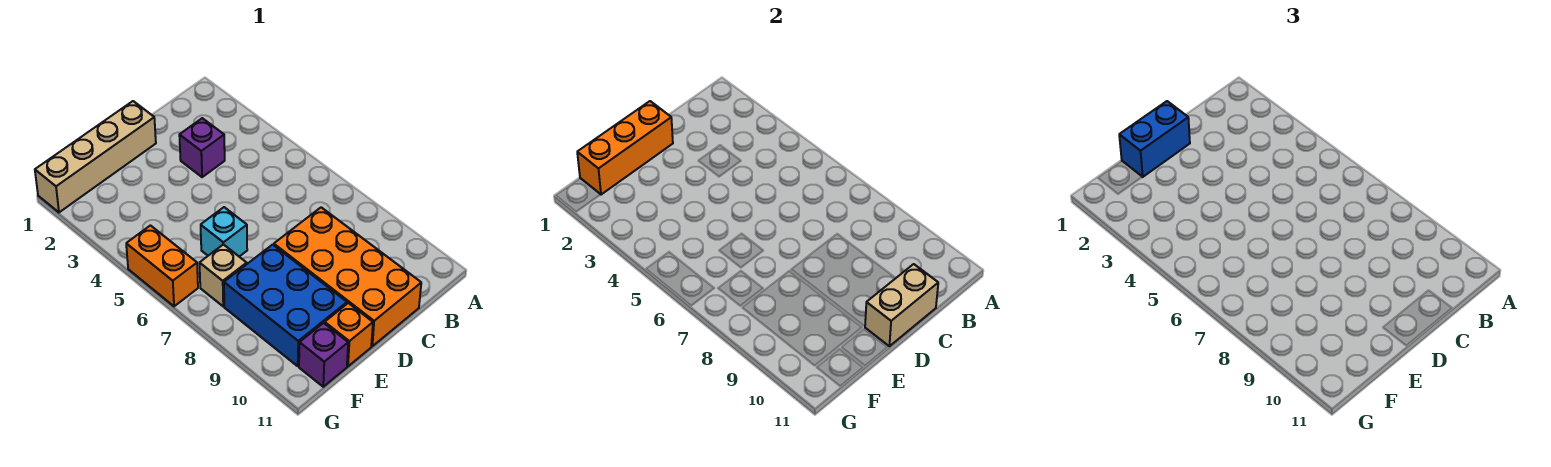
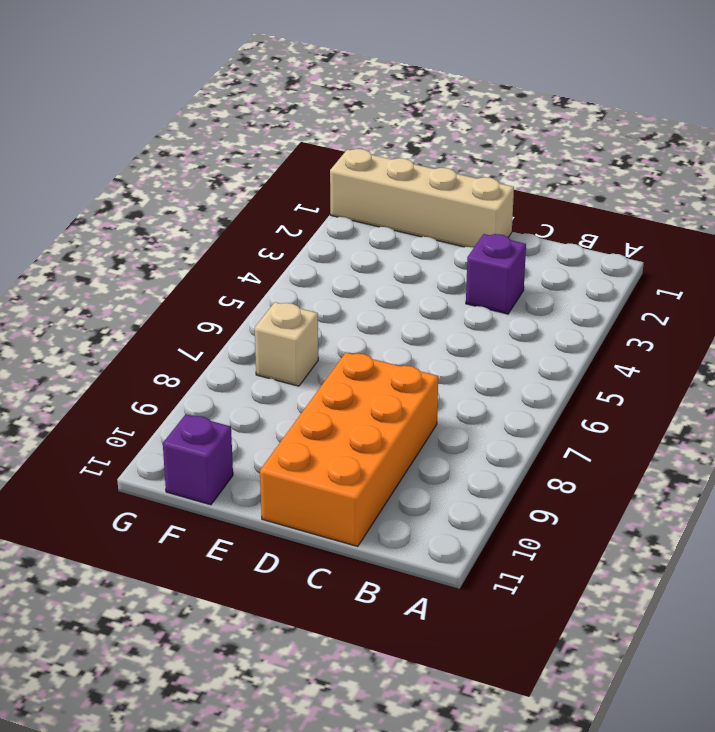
none -> cyan brick E6 level 1
none -> blue brick E8:F10 level 1
none -> orange brick E11 level 1

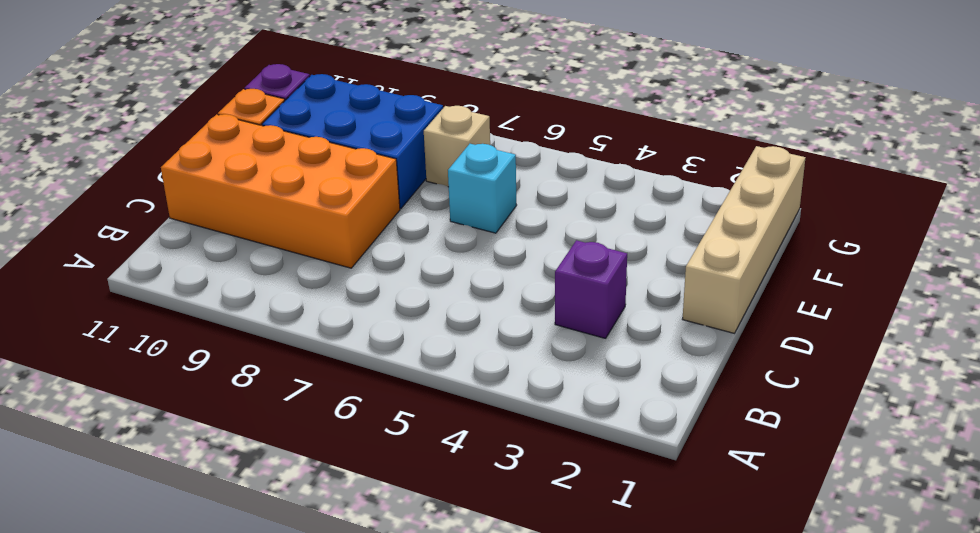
none -> orange brick G5:G6 level 1
none -> tan brick C11:D11 level 2
none -> orange brick D1:F1 level 2

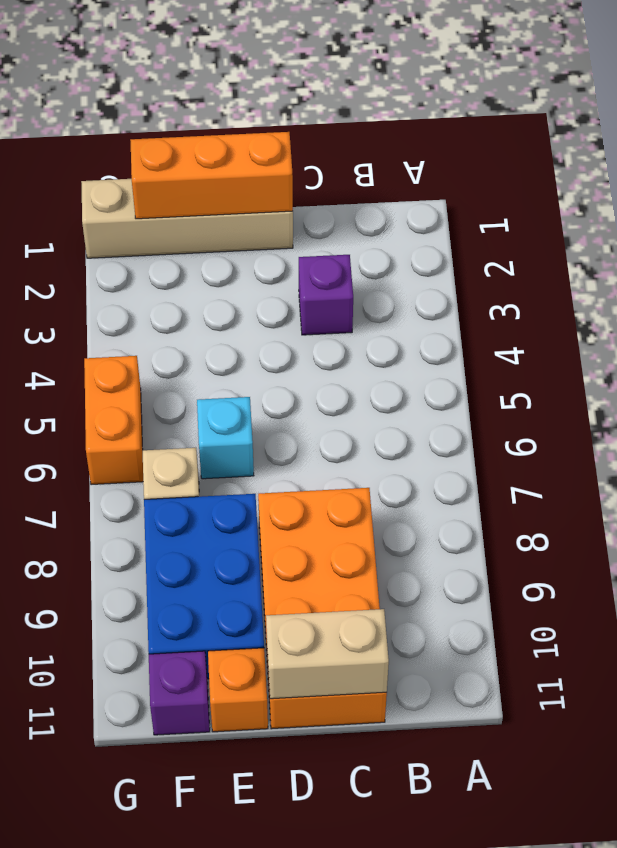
none -> blue brick D1:E1 level 3

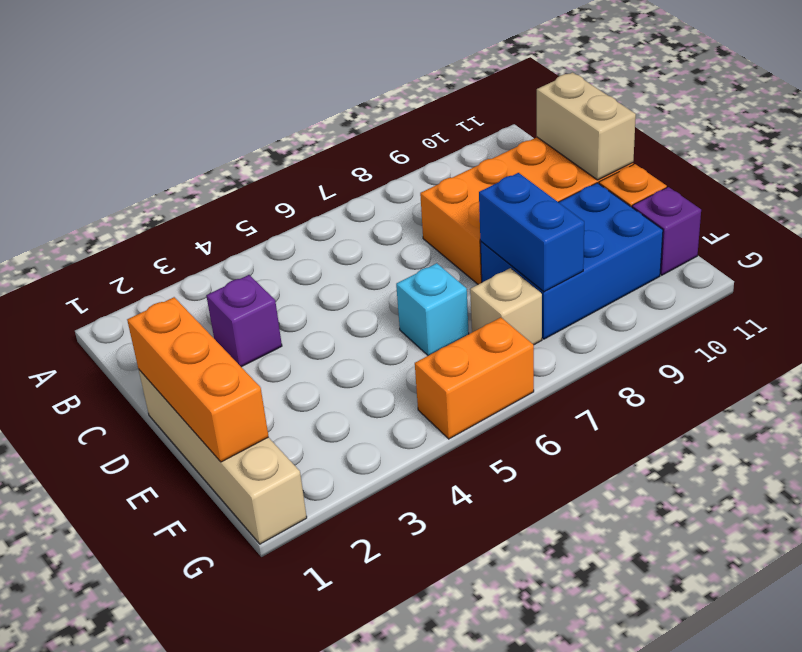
blue brick E8:F8 level 2 -> blue brick D1:E1 level 3

